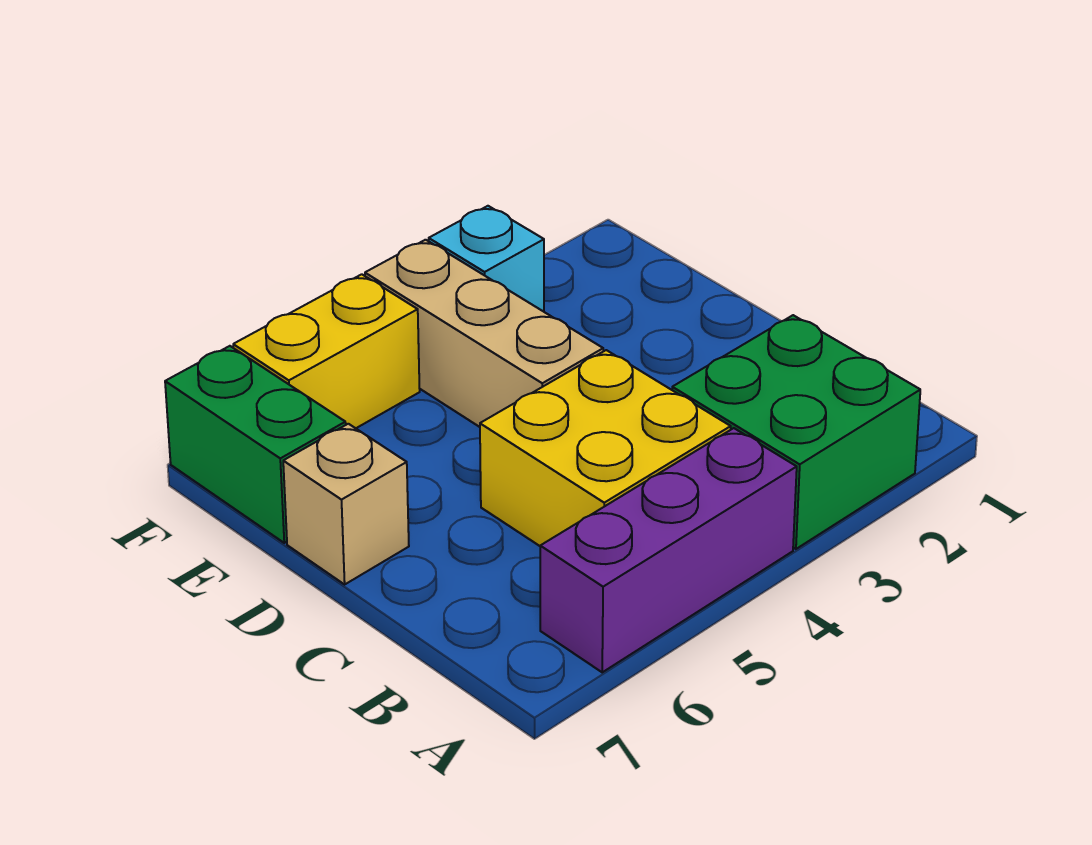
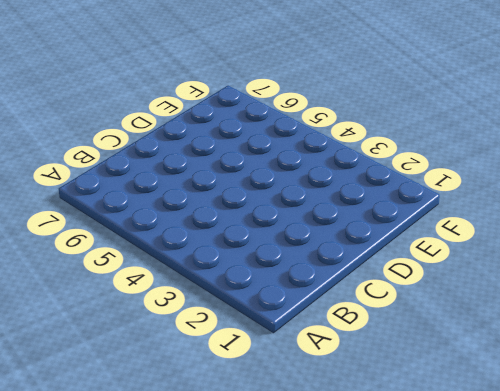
none -> green brick A2:B3 level 1
none -> purple brick A4:A6 level 1

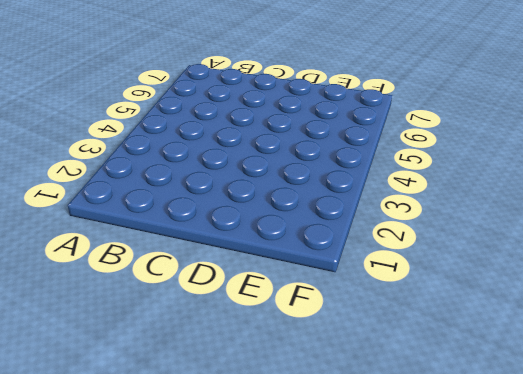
none -> green brick A2:B3 level 1
none -> purple brick A4:A6 level 1

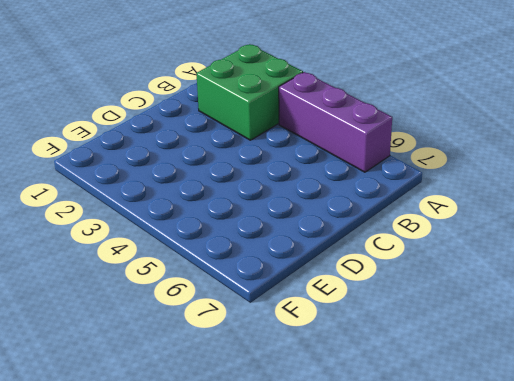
none -> yellow brick B4:C5 level 1
none -> tan brick D4:F4 level 1

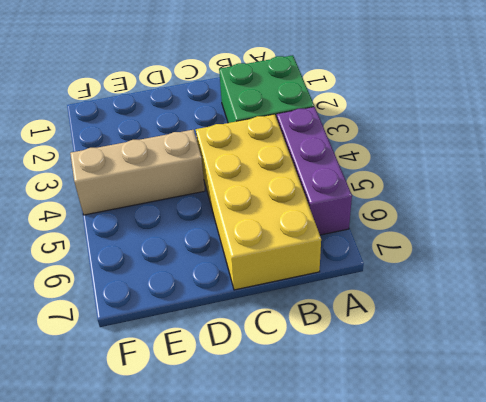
yellow brick B4:C7 level 1 -> yellow brick B4:C5 level 1
none -> tan brick D7 level 1
none -> green brick E7:F7 level 1

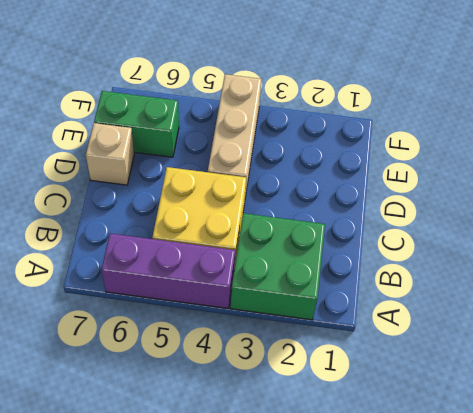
green brick E6:E7 level 1 -> green brick E7:F7 level 1
none -> cyan brick F3 level 1
none -> yellow brick F5:F6 level 1

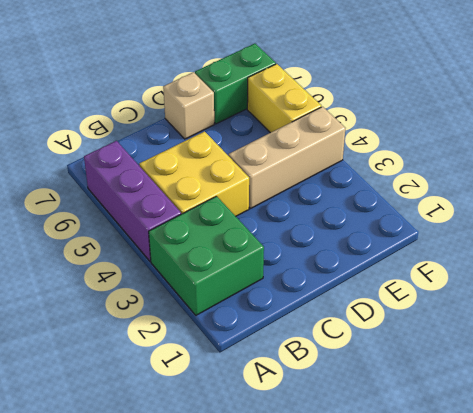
none -> cyan brick F3 level 1

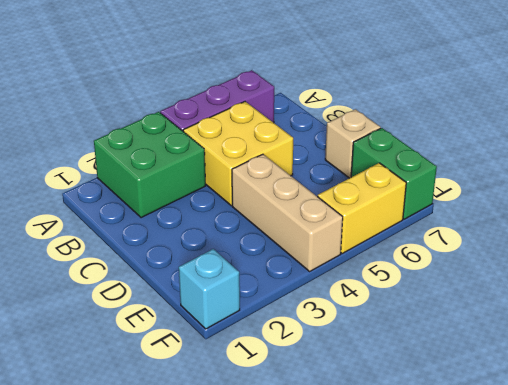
cyan brick F1 level 1 -> cyan brick F3 level 1

